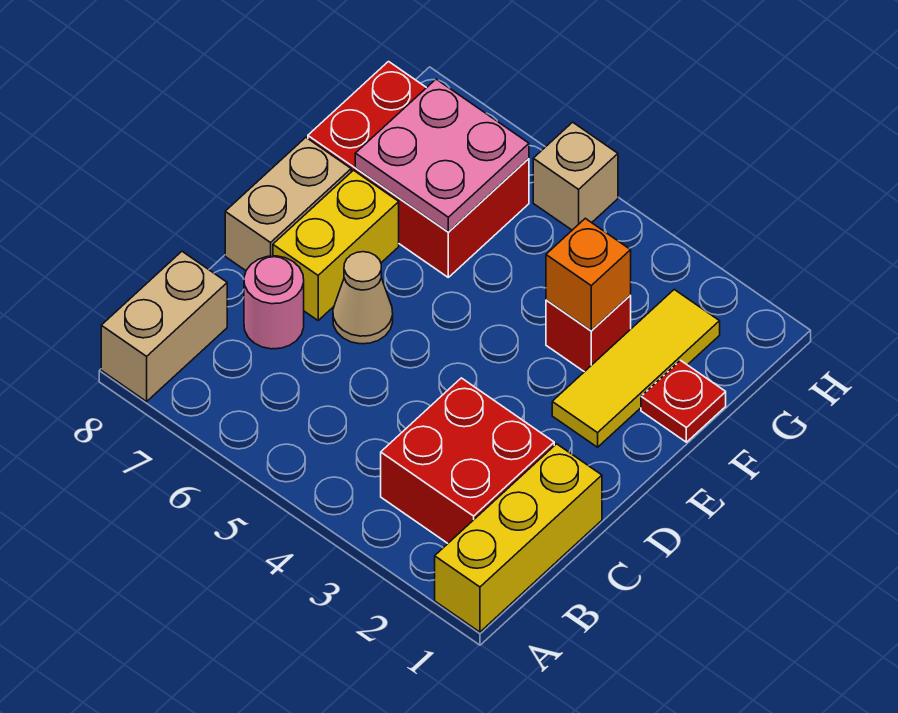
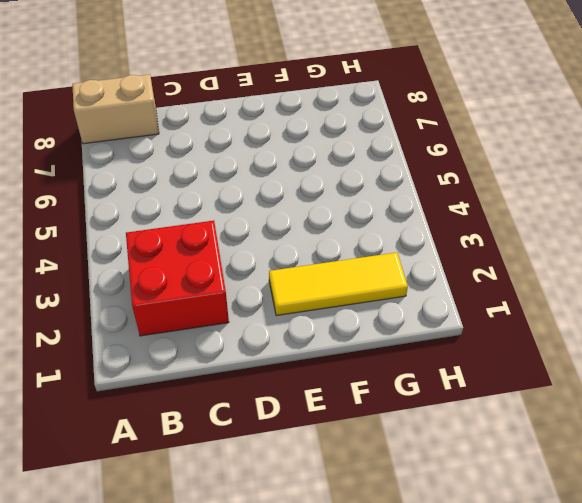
none -> yellow brick A1:C1 level 1
none -> pink round brick C7 level 1
none -> tan cone D6 level 1

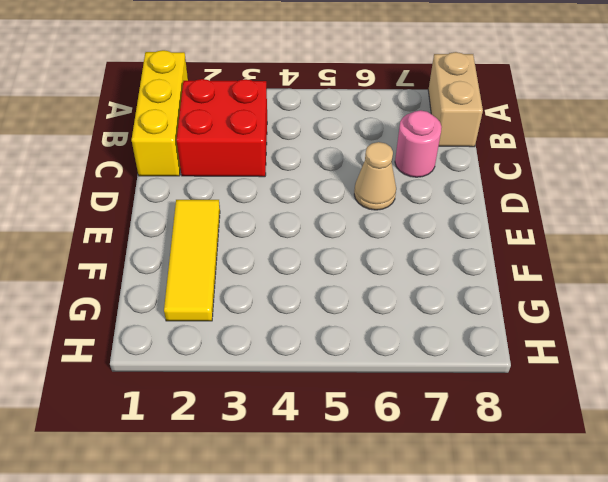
none -> yellow brick D7:E7 level 1
none -> tan brick D8:E8 level 1
none -> red plate F1 level 1

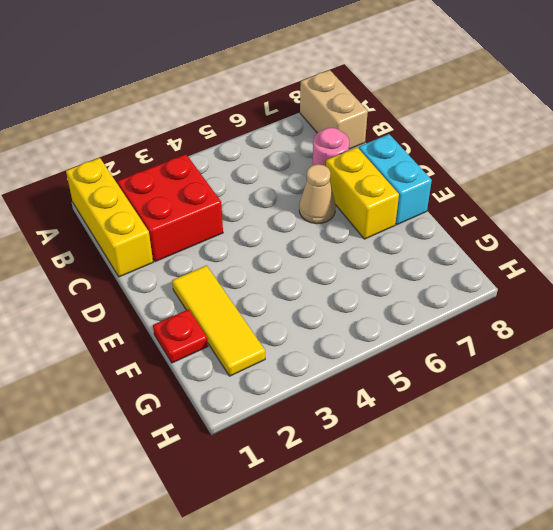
cyan brick D8:E8 level 1 -> tan brick D8:E8 level 1
none -> red brick F3 level 1
none -> red brick F6:G8 level 1
none -> tan brick H5 level 1

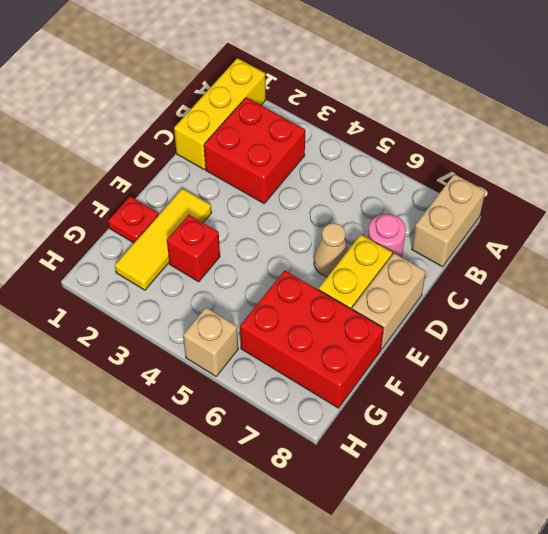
none -> orange brick F3 level 2
none -> pink plate F6:G7 level 2

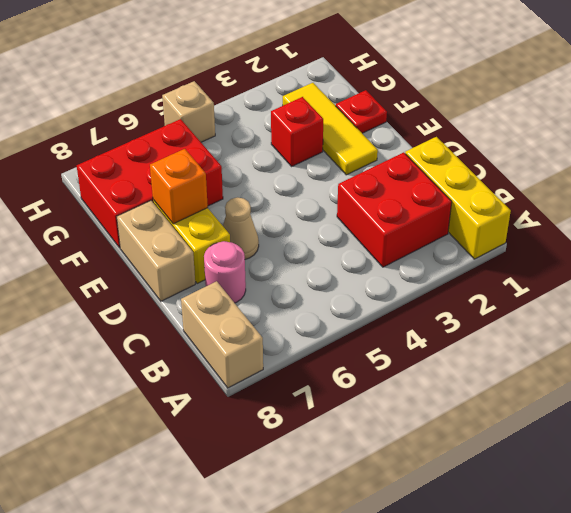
orange brick E7 level 2 -> orange brick F3 level 2
none -> pink plate F6:G7 level 2

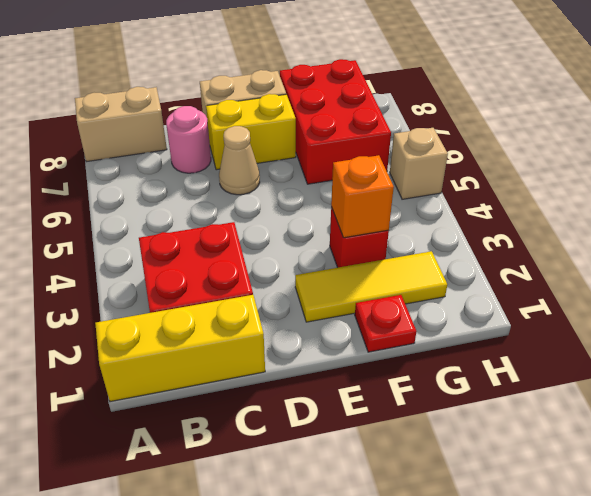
none -> pink plate F6:G7 level 2

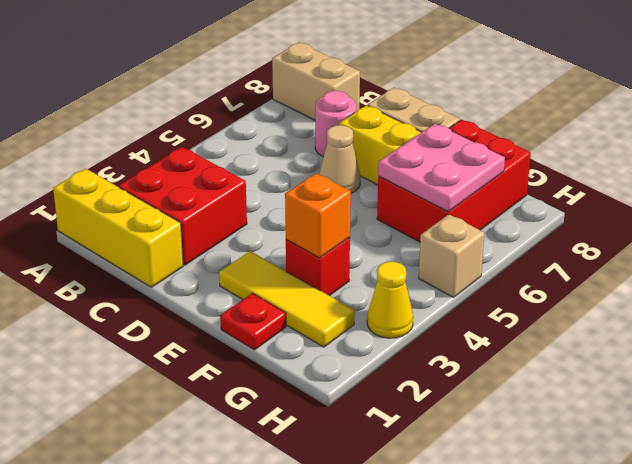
yellow cone H3 level 1 -> none

